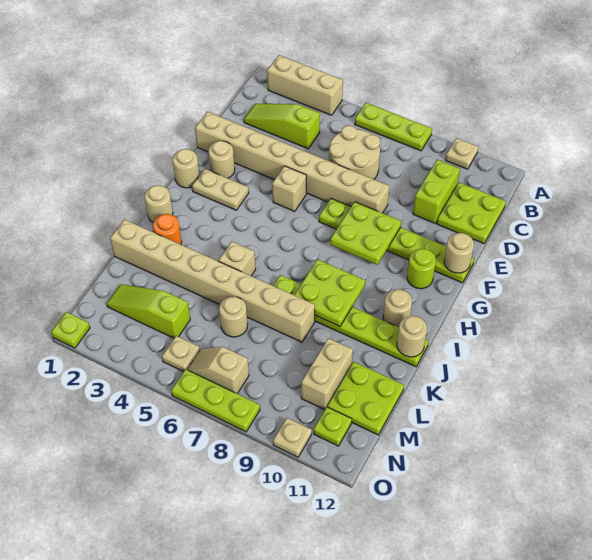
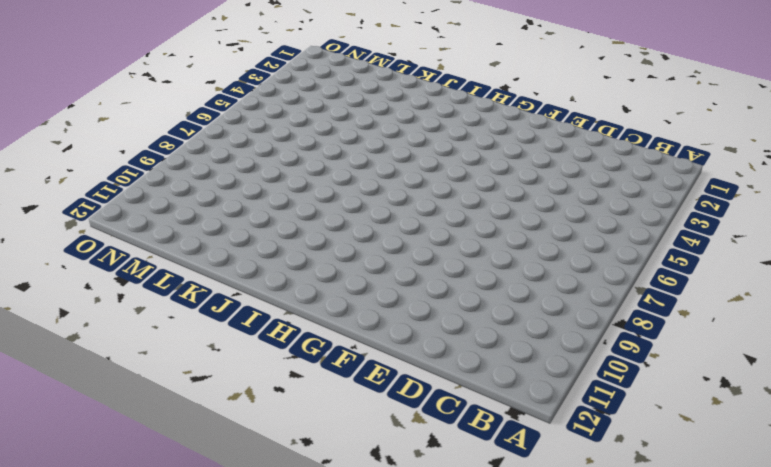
none -> tan brick A2:A4 level 1
none -> lime plate A6:A8 level 1
none -> tan plate A10 level 1
none -> lime slope C2:C4 level 1 top 4

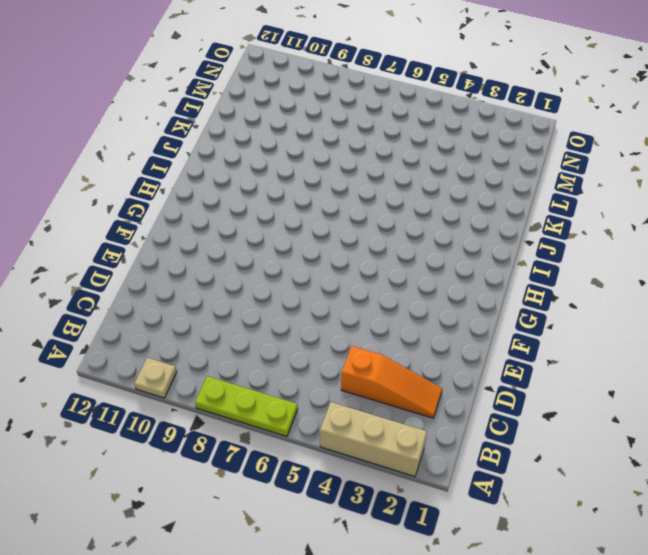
orange slope C2:C4 level 1 top 4 -> lime slope C2:C4 level 1 top 4
none -> tan round brick C6:D7 level 1
none -> lime brick C10:D10 level 1
none -> lime plate C11:D12 level 1
none -> tan brick E1:E8 level 1

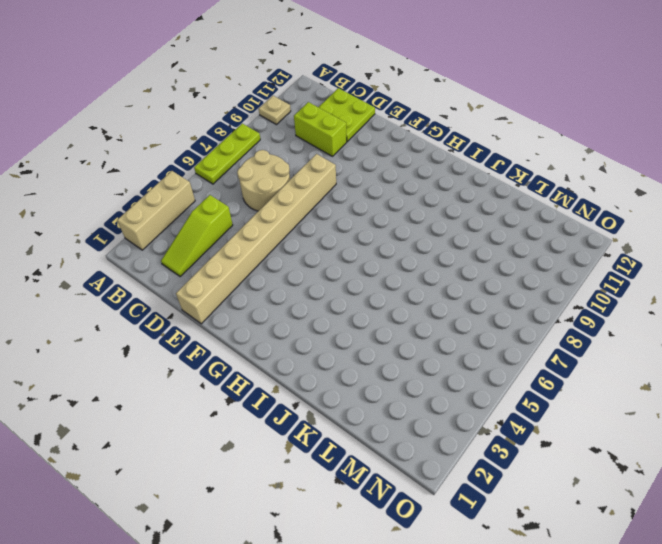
none -> tan round brick F2 level 1
none -> tan brick F5 level 1
none -> lime plate F7:F12 level 1
none -> tan round brick G1 level 1

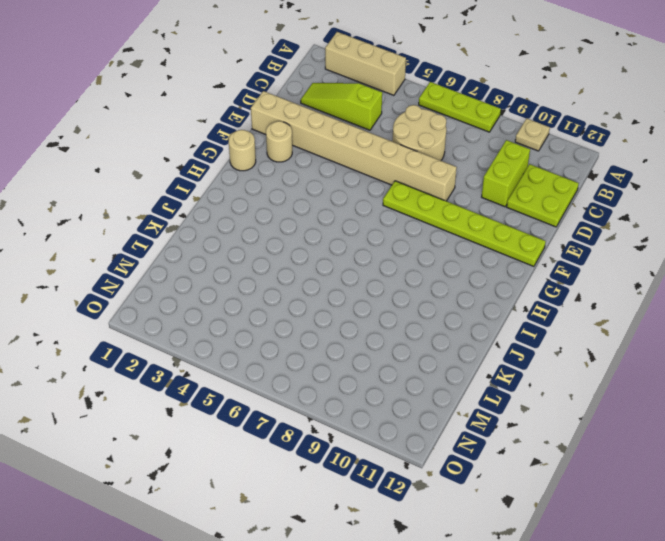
none -> tan brick F5 level 1
none -> tan plate G2:G3 level 1
none -> lime round brick G11 level 1
none -> tan round brick I1 level 1

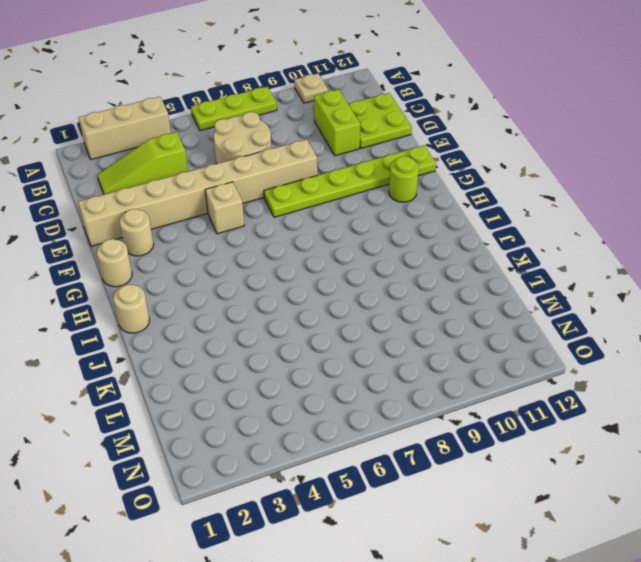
none -> tan plate G2:G3 level 1
none -> tan round brick I11 level 1
none -> orange round brick J2 level 1
none -> tan brick J5 level 1

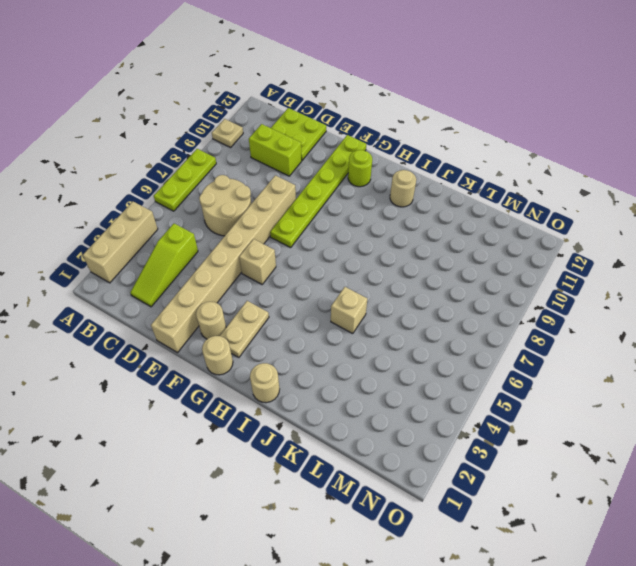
none -> orange round brick J2 level 1
none -> lime plate J7:J12 level 1
none -> tan brick K1:K8 level 1
none -> tan round brick L6 level 1

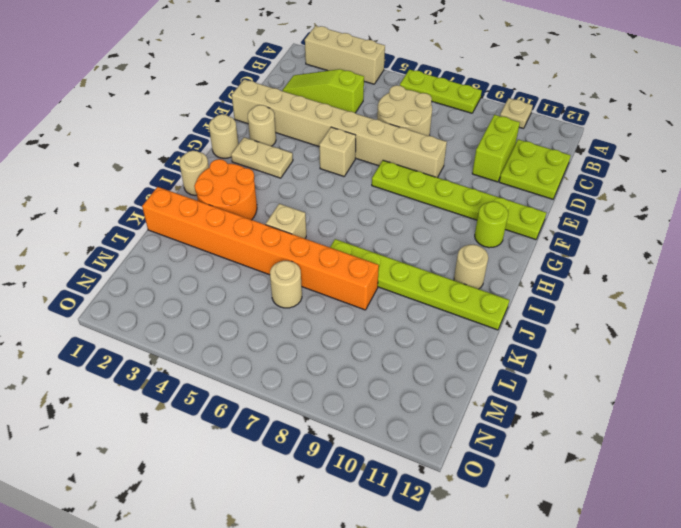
orange round brick I2:J3 level 1 -> orange round brick J2 level 1
orange brick K1:K8 level 1 -> tan brick K1:K8 level 1
none -> tan brick L10:M10 level 1
none -> lime plate L11:M12 level 1
none -> lime slope M2:M4 level 1 top 4
none -> tan plate N5 level 1

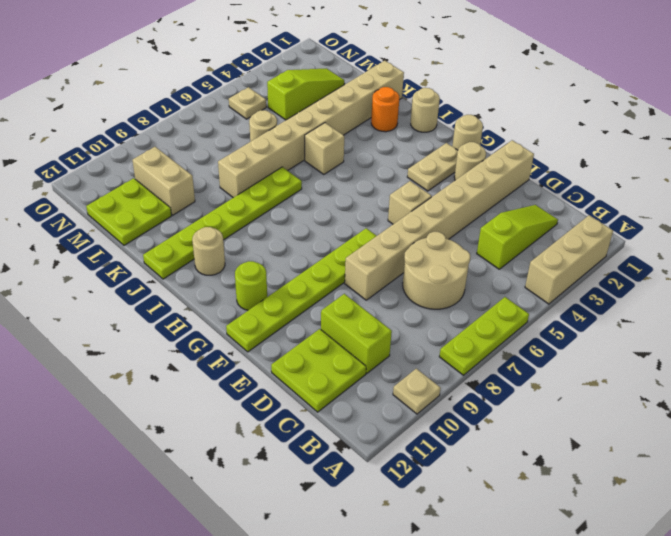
none -> tan slope N6:N7 level 1 top 7
none -> lime plate N11 level 1
none -> lime plate O1 level 1
none -> lime plate O6:O8 level 1

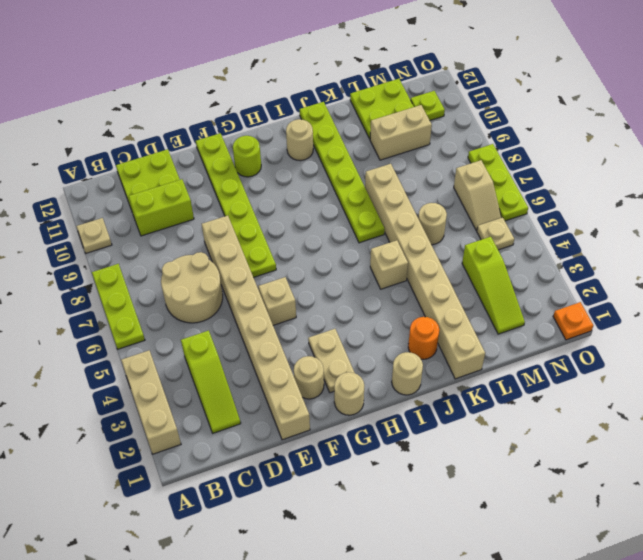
orange plate O1 level 1 -> lime plate O1 level 1
none -> tan plate O10 level 1
none -> lime plate F8:G9 level 2
none -> tan round brick F12 level 2
none -> lime plate I8:J9 level 2

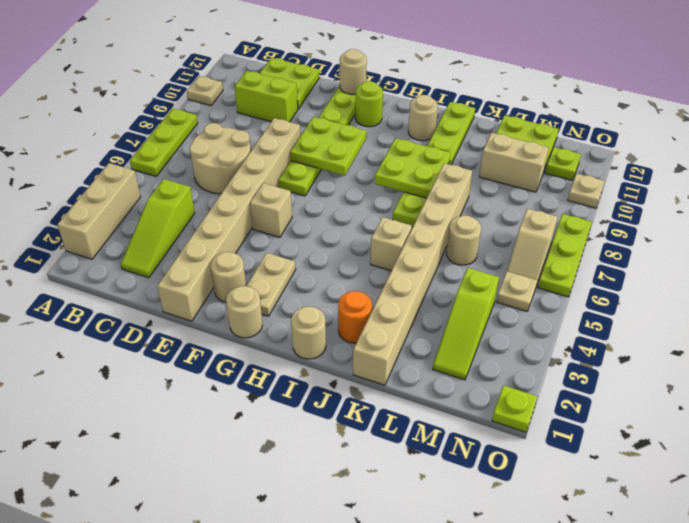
none -> tan round brick J12 level 2

